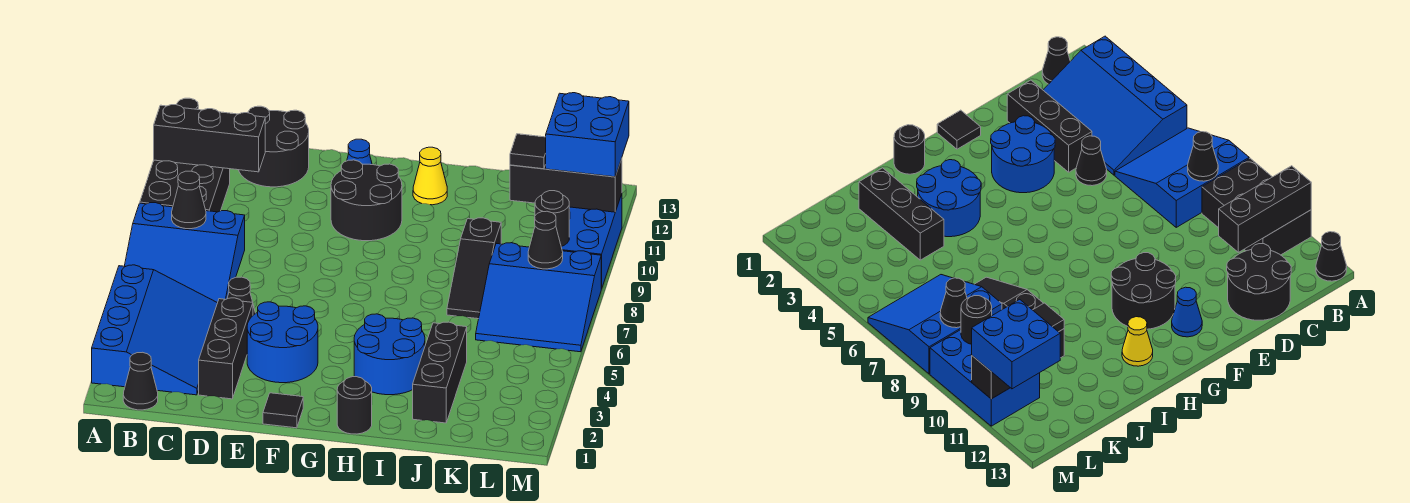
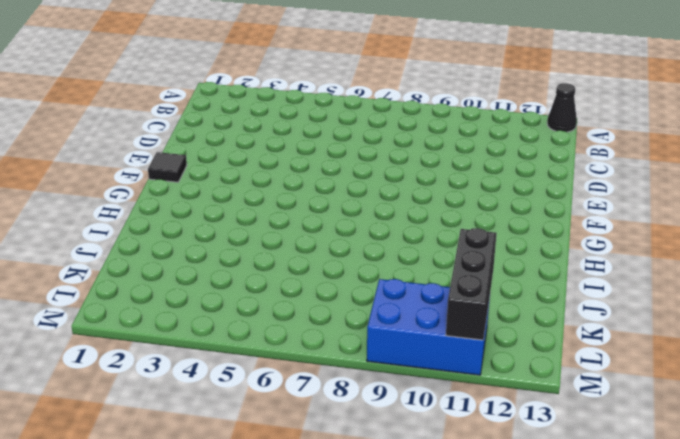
none -> blue slope A2:C5 level 1 top A
none -> blue slope A6:C8 level 1 top 8
none -> black brick A9:B11 level 1

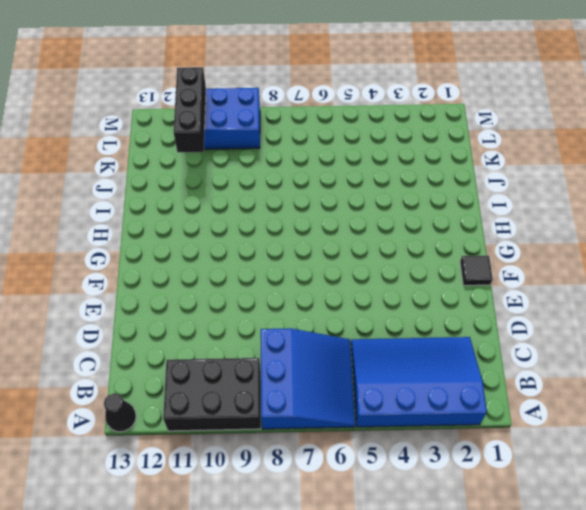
none -> black cone B1 level 1
none -> black round brick C12:D13 level 1
none -> black brick D2:D4 level 1

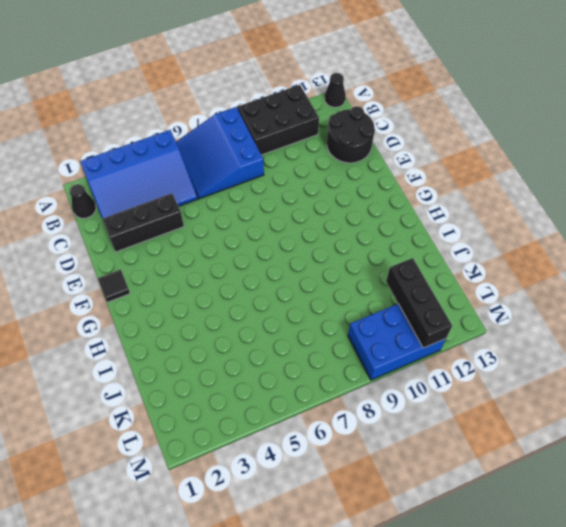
none -> black cone D5 level 1
none -> blue round brick E3:F4 level 1
none -> black round brick F10:G11 level 1

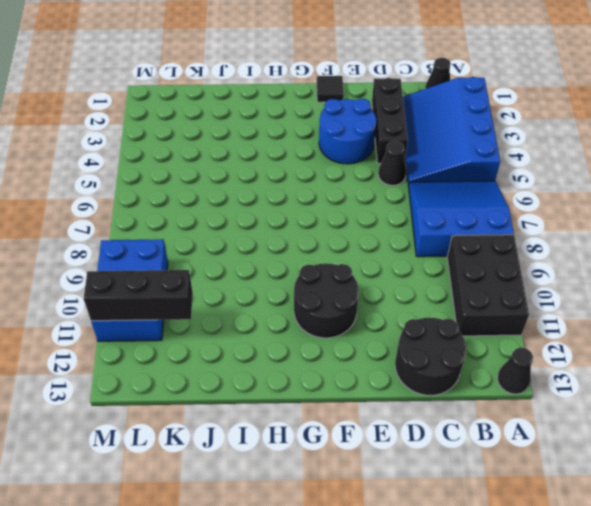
none -> blue cone F12 level 1
none -> black round brick H1 level 1
none -> blue round brick H3:I4 level 1

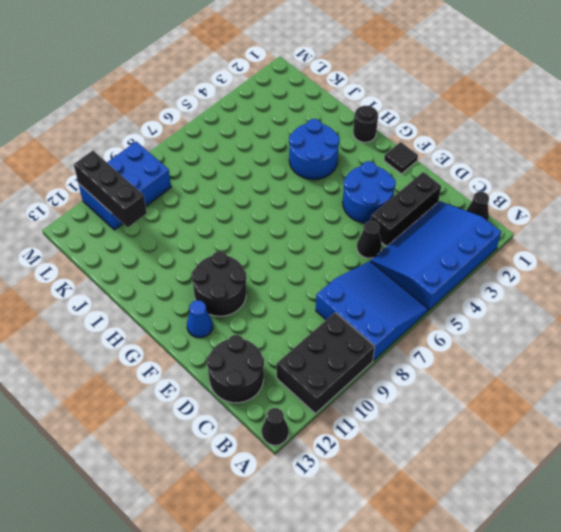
none -> yellow cone H12 level 1
none -> black brick J2:J4 level 1
none -> black slope J7:J9 level 1 top 9

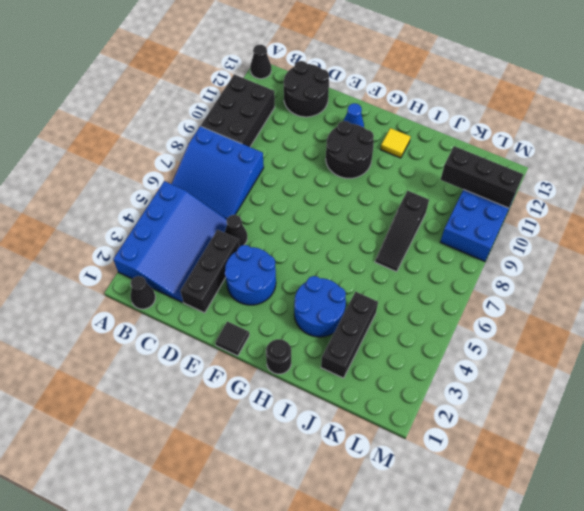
yellow tile H12 level 1 -> yellow cone H12 level 1
none -> blue slope K6:M8 level 1 top 8
none -> black brick A11:C11 level 2
none -> black cone B8 level 2

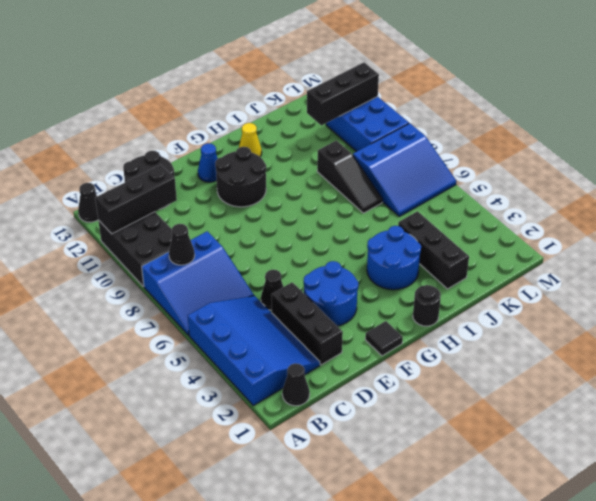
none -> black cone L8 level 2
none -> black round brick L9 level 2
none -> black tile K11 level 3

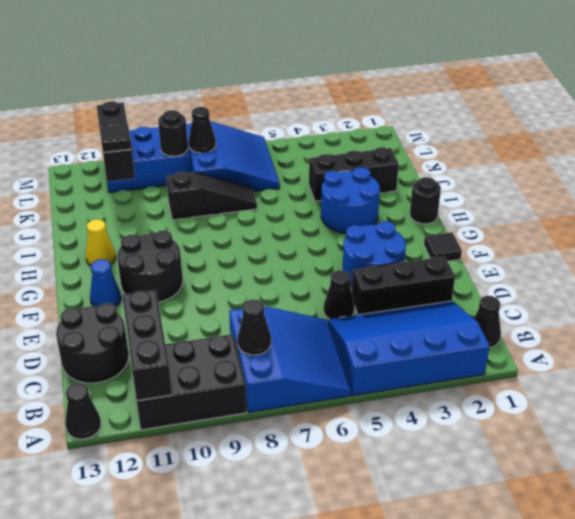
none -> blue brick L11:M12 level 3

